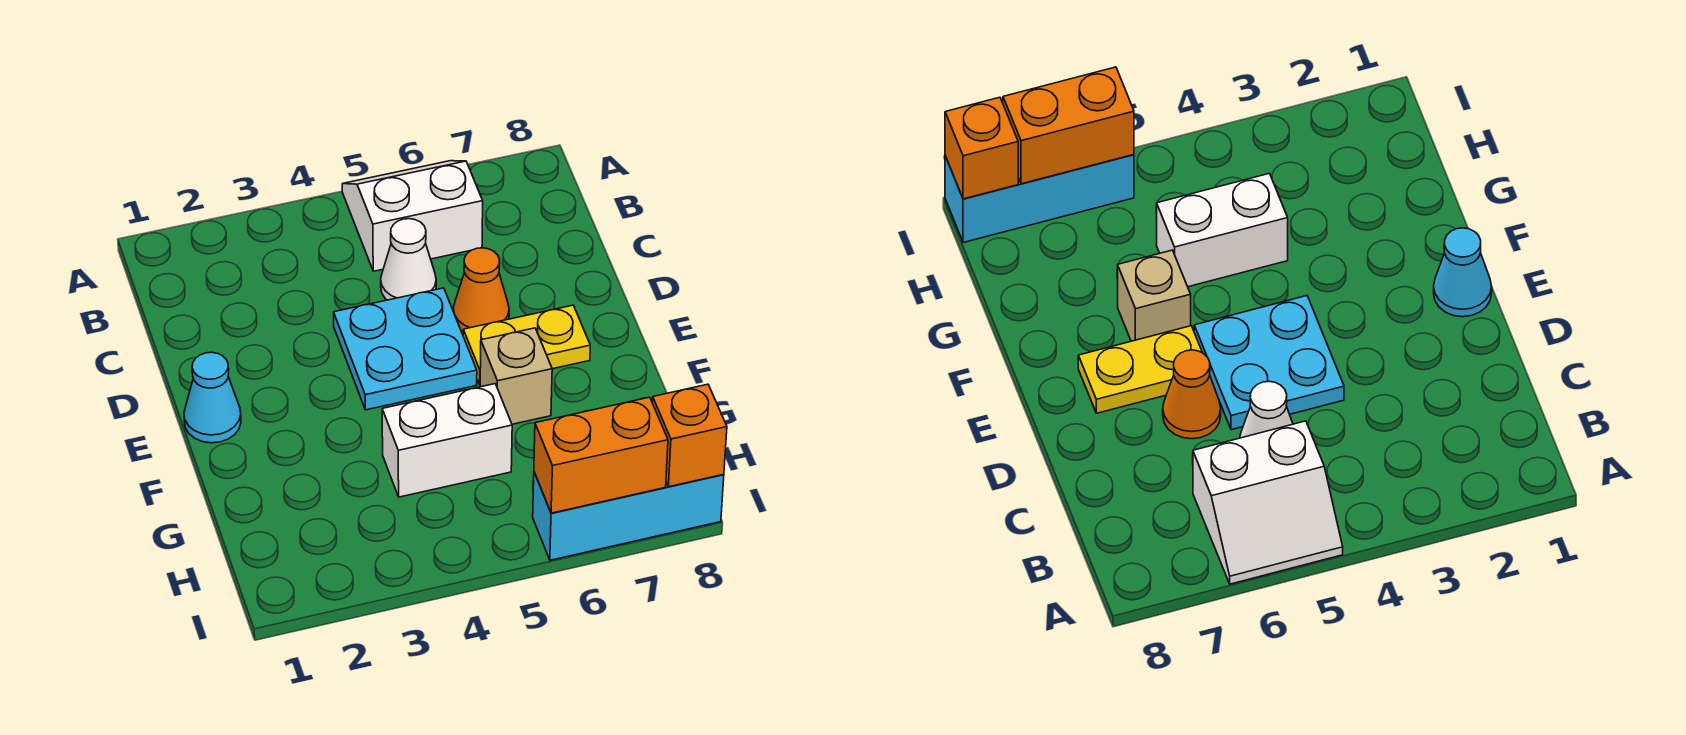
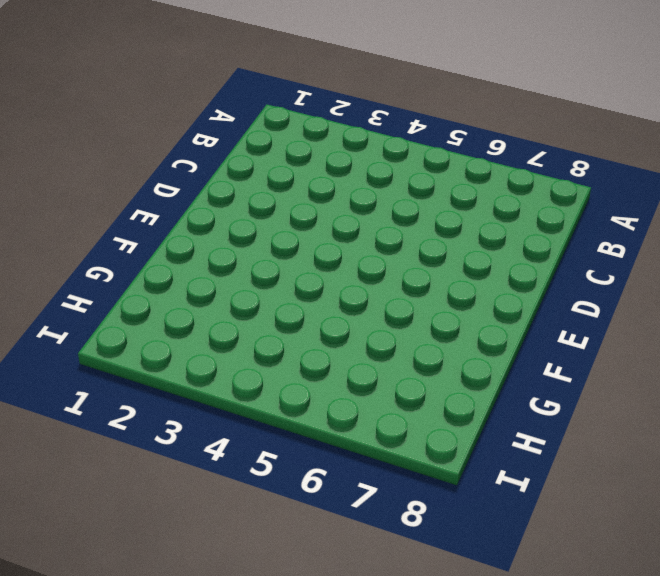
none -> white slope A5:B6 level 1 top B
none -> white cone C5 level 1

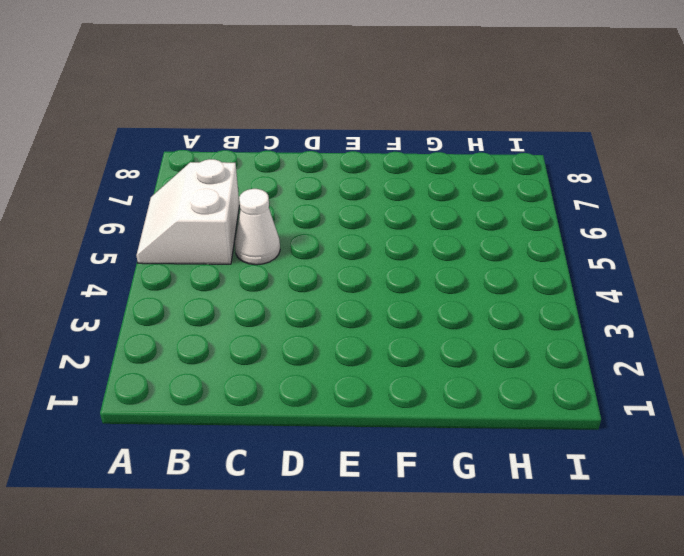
none -> cyan plate D4:E5 level 1
none -> orange cone D6 level 1

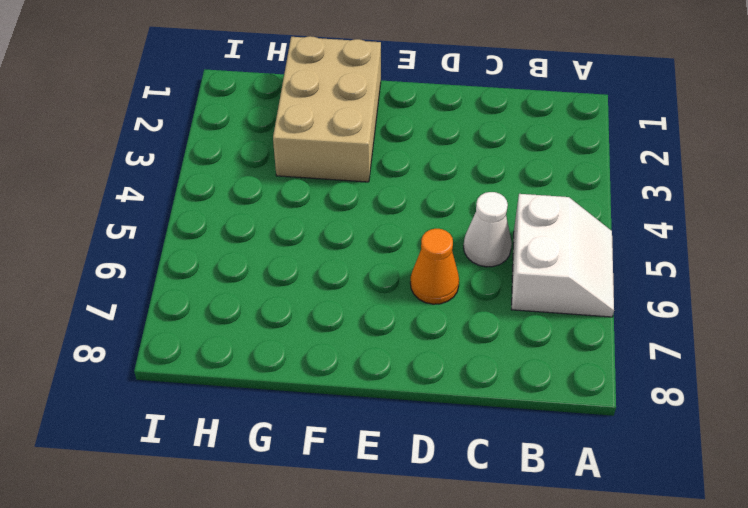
tan brick F1:G3 level 1 -> none
none -> cyan plate D4:E5 level 1
none -> cyan cone E1 level 1

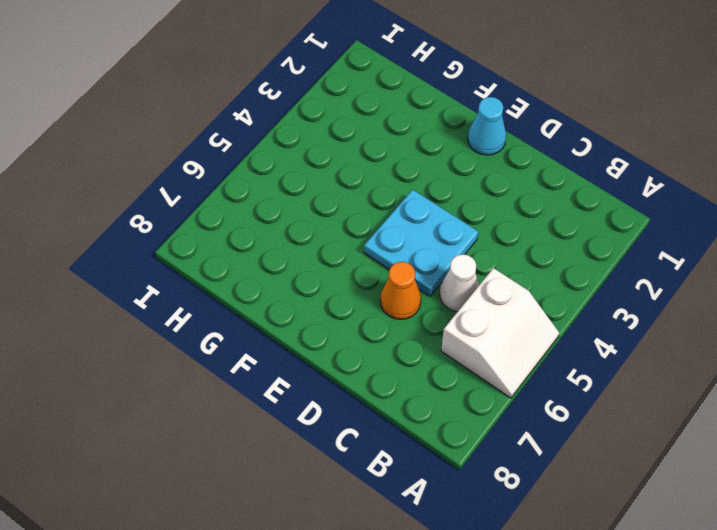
none -> yellow plate E6:E7 level 1
none -> tan brick F6 level 1

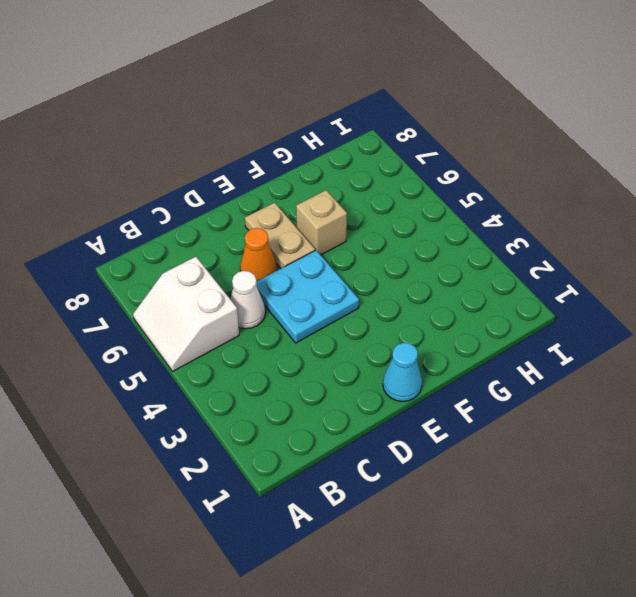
tan plate E6:E7 level 1 -> yellow plate E6:E7 level 1
none -> white brick G4:G5 level 1
none -> cyan brick I6:I8 level 1

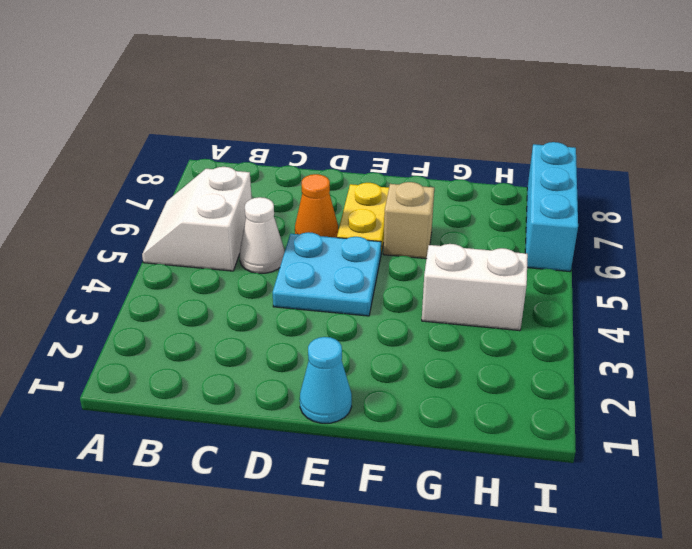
white brick G4:H4 level 1 -> white brick G4:G5 level 1
none -> orange brick I6:I7 level 2
none -> orange brick I8 level 2

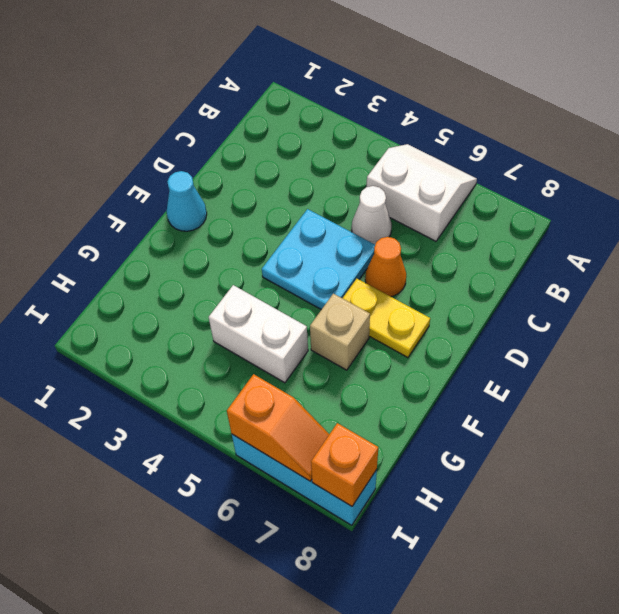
orange slope I6:I7 level 2 top 6 -> orange brick I6:I7 level 2

